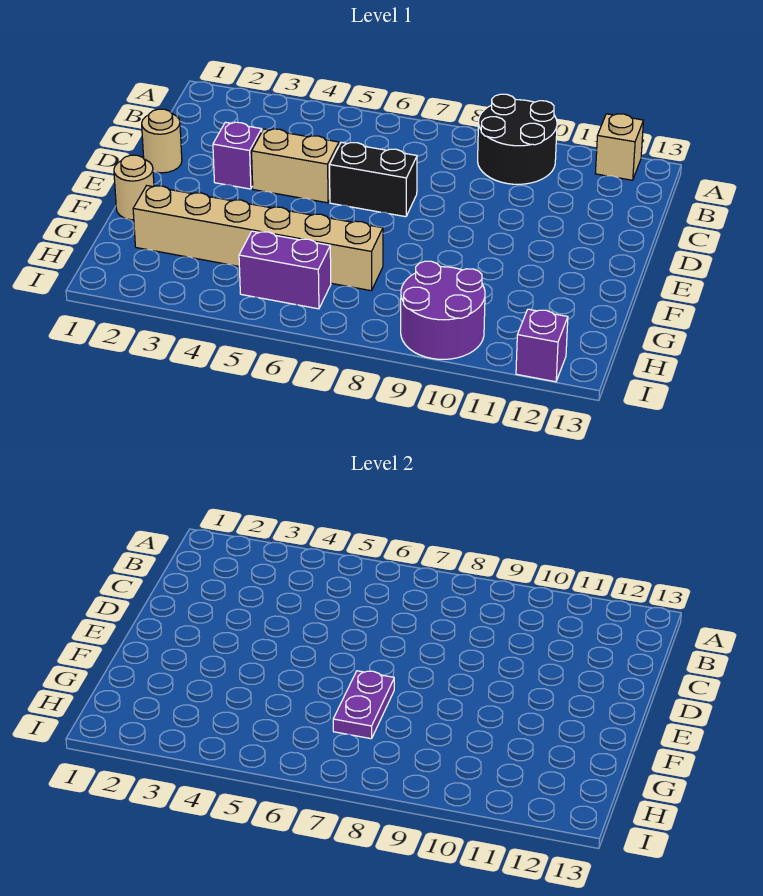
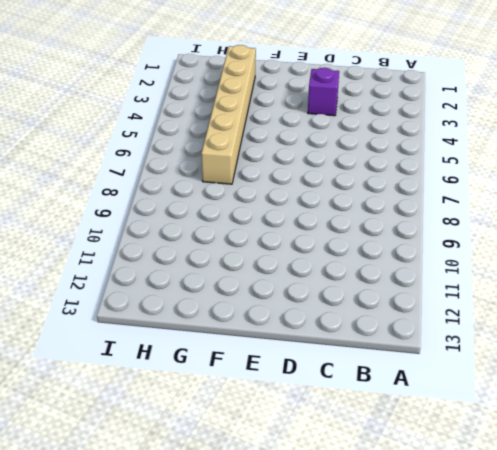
none -> black round brick A9:B10 level 1
none -> tan brick A12 level 1
none -> tan round brick D1 level 1

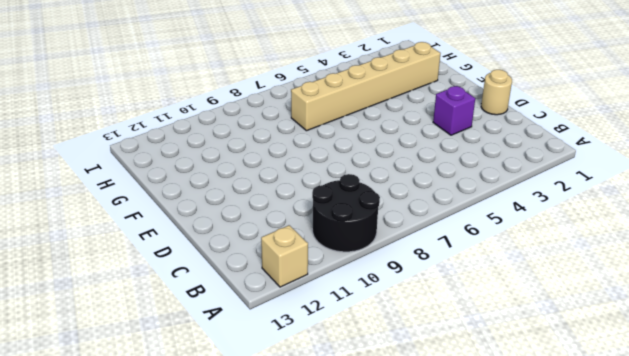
none -> tan brick D4:D5 level 1
none -> black brick D6:D7 level 1
none -> tan round brick F1 level 1

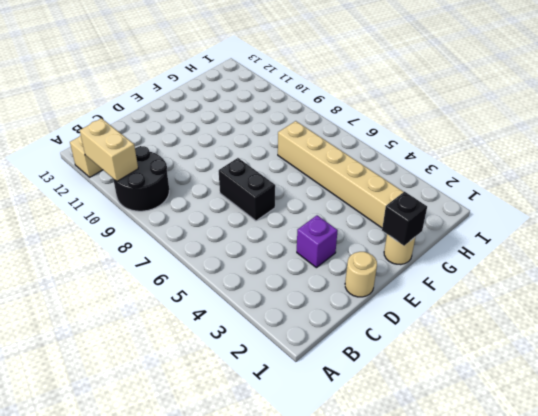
tan brick A10:A11 level 2 -> tan brick D4:D5 level 1
black brick F1 level 2 -> none
none -> purple brick H5:H6 level 1
none -> purple round brick H9:I10 level 1
none -> purple brick I12 level 1

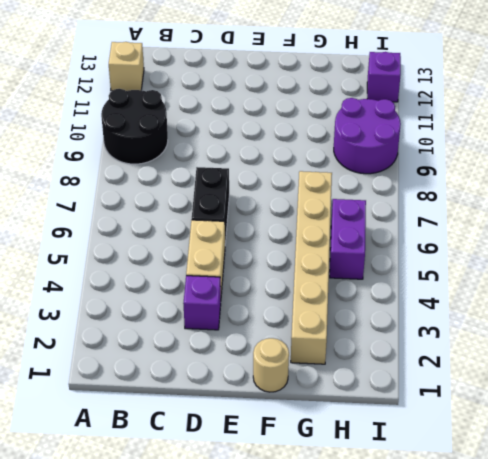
none -> tan round brick D1 level 1
none -> purple plate F7:G7 level 2

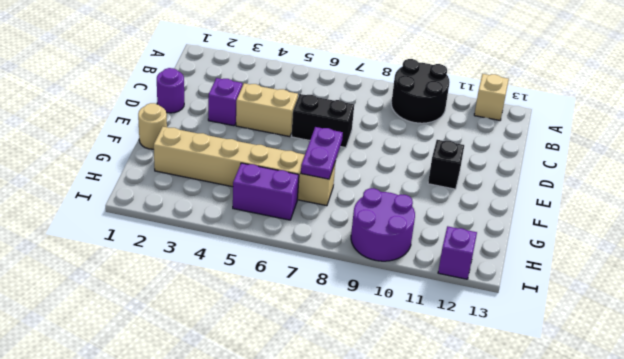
purple round brick D1 level 1 -> tan round brick D1 level 1
black brick E11 level 1 -> none

